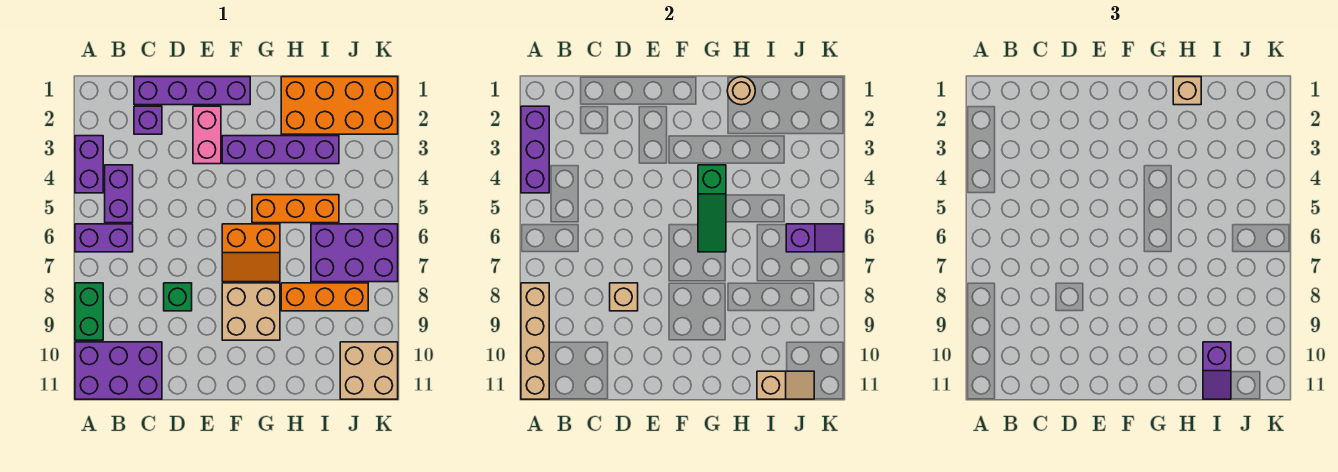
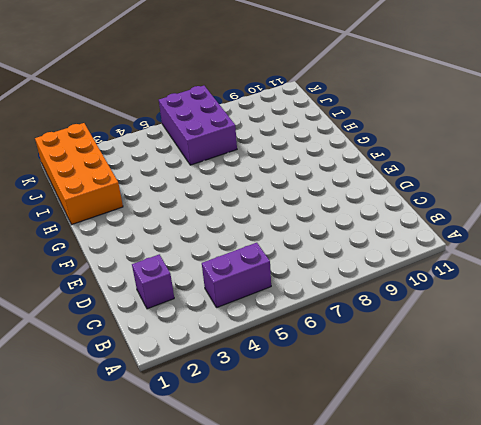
none -> purple brick A3:A4 level 1
none -> purple brick A6:B6 level 1
none -> green brick A8:A9 level 1

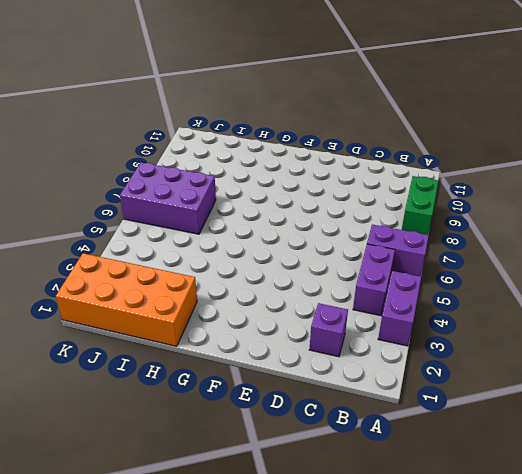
none -> purple brick A10:C11 level 1
none -> purple brick C1:F1 level 1
none -> green brick D8 level 1

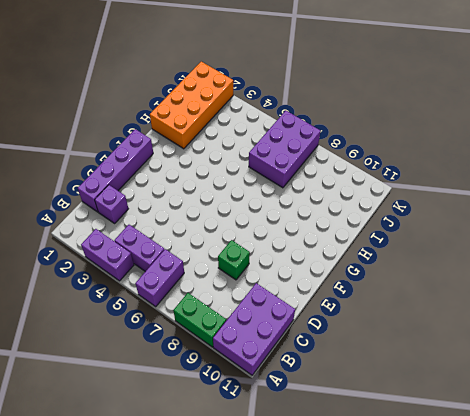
none -> pink brick E2:E3 level 1
none -> purple brick F3:I3 level 1
none -> orange slope F6:G7 level 1 top 6

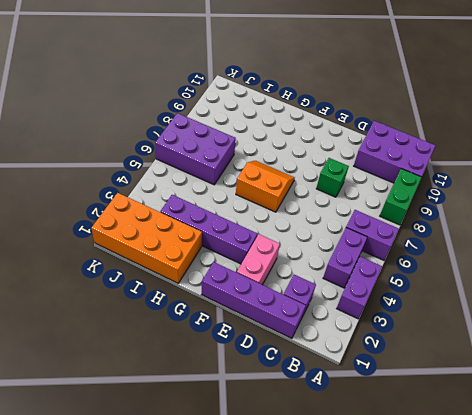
none -> tan brick F8:G9 level 1
none -> orange brick G5:I5 level 1
none -> orange brick H8:J8 level 1

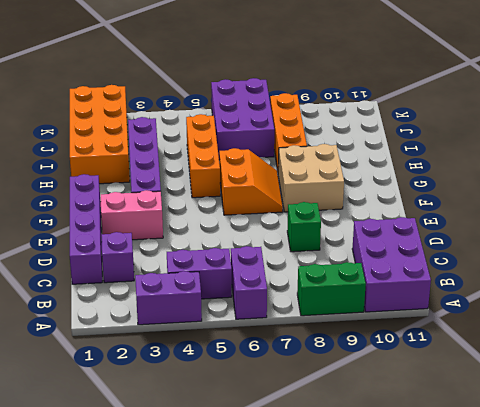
none -> tan brick J10:K11 level 1
none -> purple brick A2:A4 level 2
none -> tan brick A8:A11 level 2

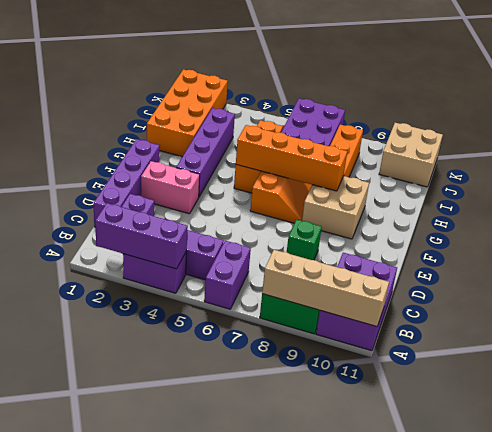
orange brick G5:G8 level 2 -> green slope G4:G6 level 2 top 4
none -> tan brick D8 level 2
none -> tan round brick H1 level 2
none -> tan slope I11:J11 level 2 top I

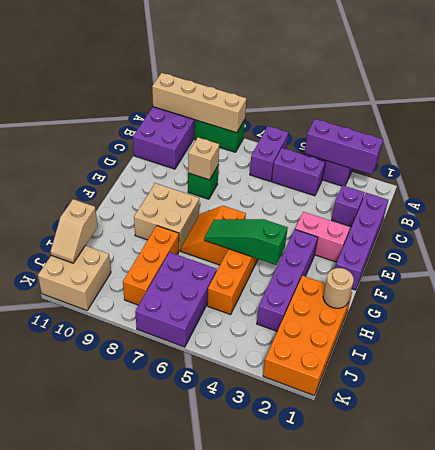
none -> purple slope J6:K6 level 2 top J
none -> tan brick H1 level 3
none -> purple slope I10:I11 level 3 top 10

